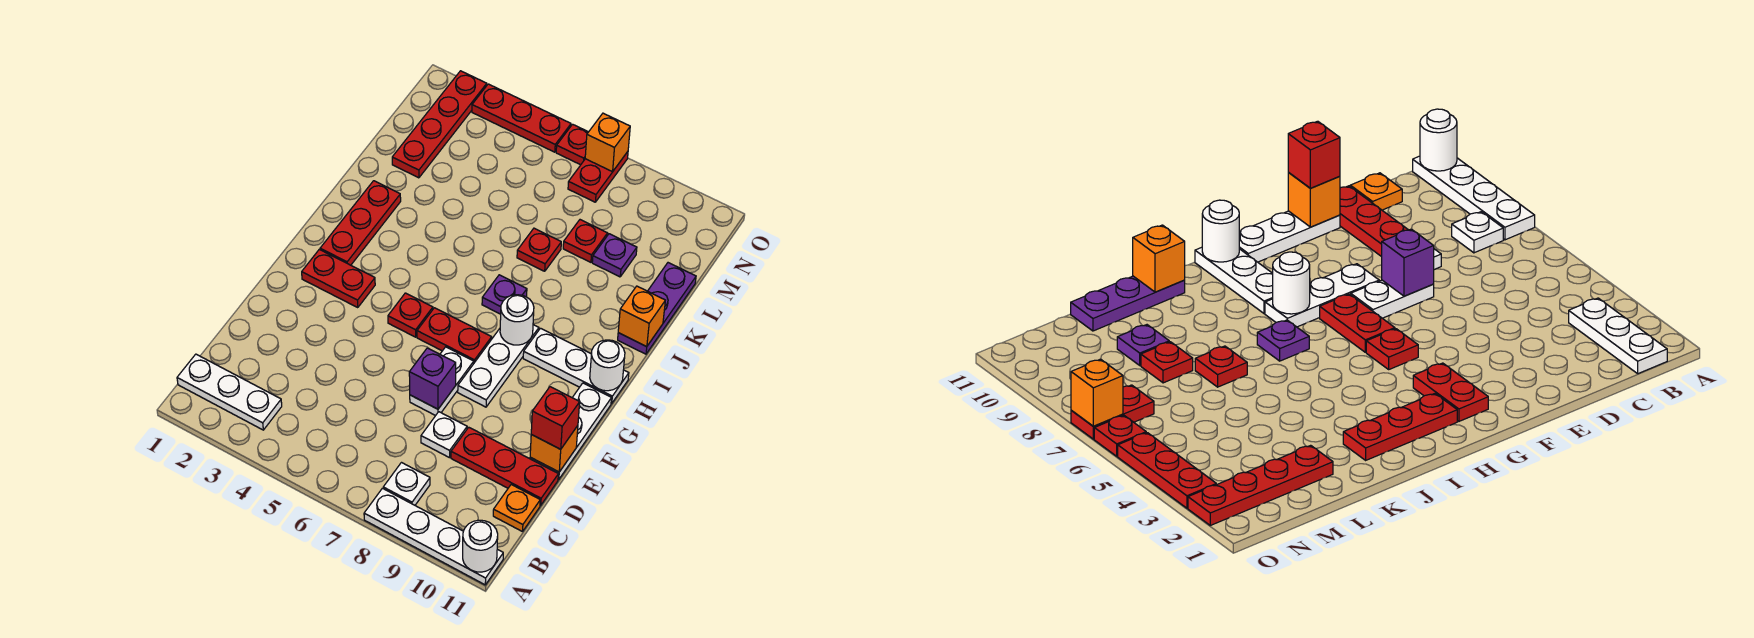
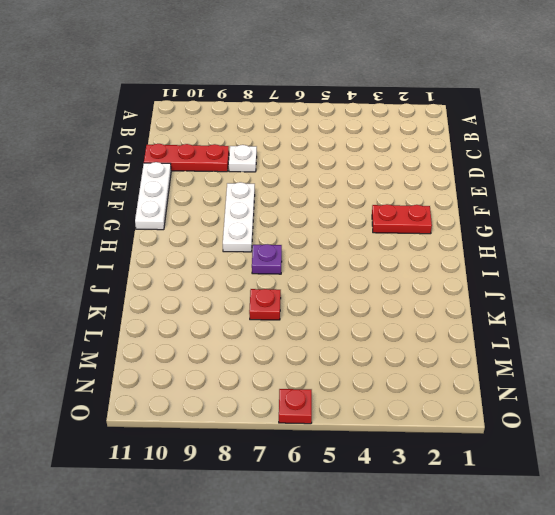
none -> white plate A8:A11 level 1
none -> white plate B1:B3 level 1
none -> white plate B8 level 1
none -> orange plate C11 level 1

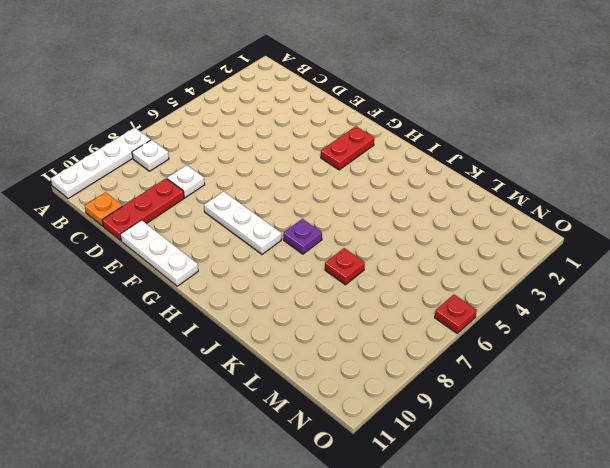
none -> white plate B1:B3 level 1
none -> white plate E7:F7 level 1
none -> red plate G5 level 1
none -> red plate G6:G7 level 1

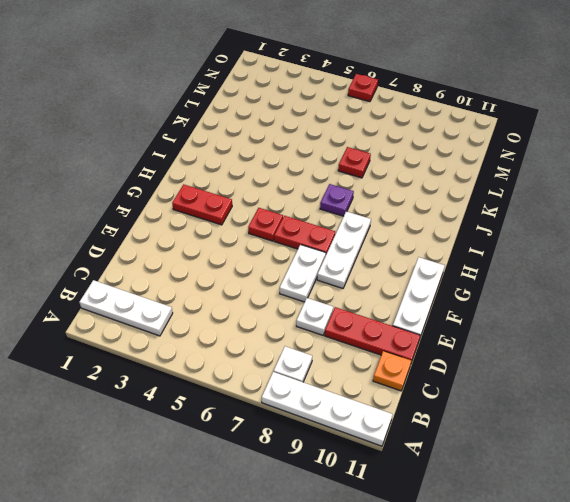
none -> red plate H2:J2 level 1
none -> white plate H9:H11 level 1
none -> purple plate J11:L11 level 1
none -> red plate L2:O2 level 1

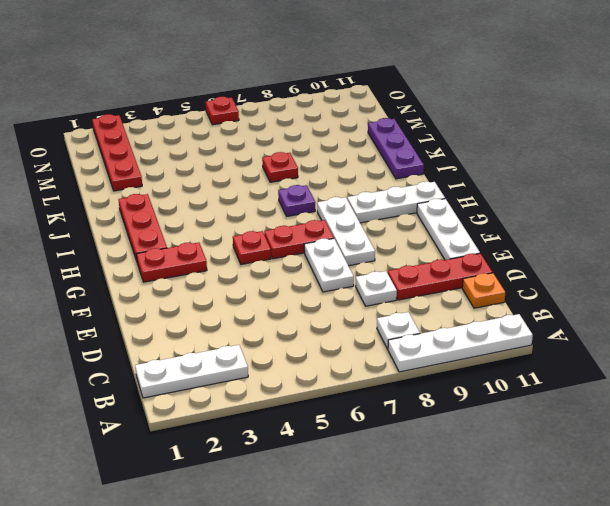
none -> red plate L8 level 1
none -> purple plate L9 level 1
none -> red plate N7:O7 level 1
none -> red plate O3:O5 level 1

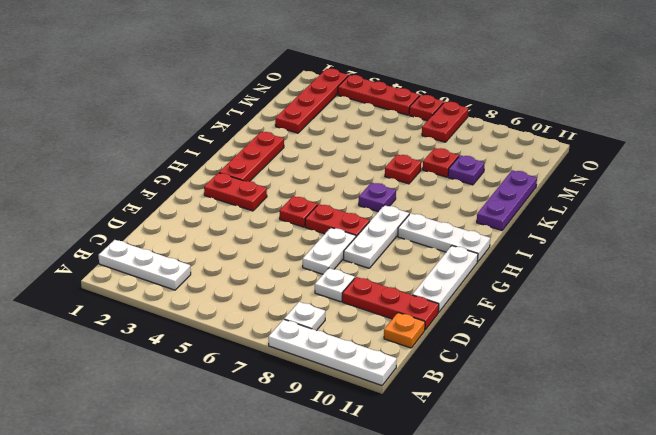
none -> white round brick A11 level 2
none -> purple brick E7 level 2
none -> orange brick E11 level 2
none -> white round brick H8 level 2

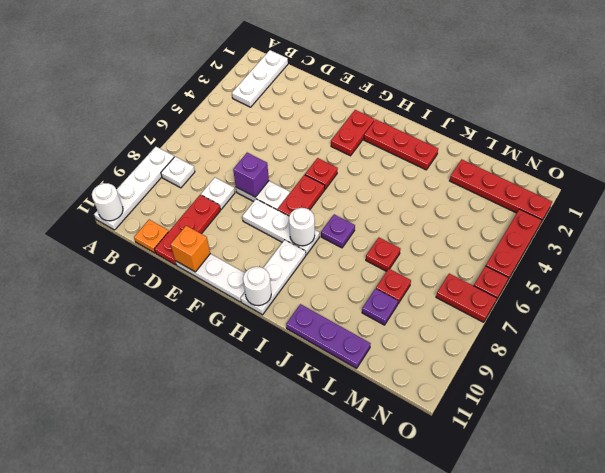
none -> orange brick J11 level 2
none -> orange brick O7 level 2
none -> red brick E11 level 3

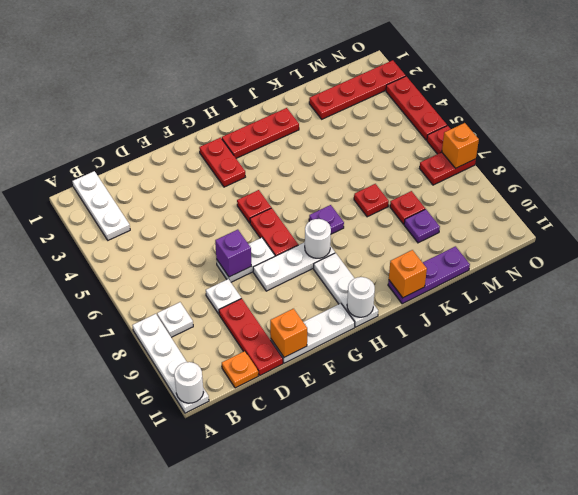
none -> red brick E11 level 3

